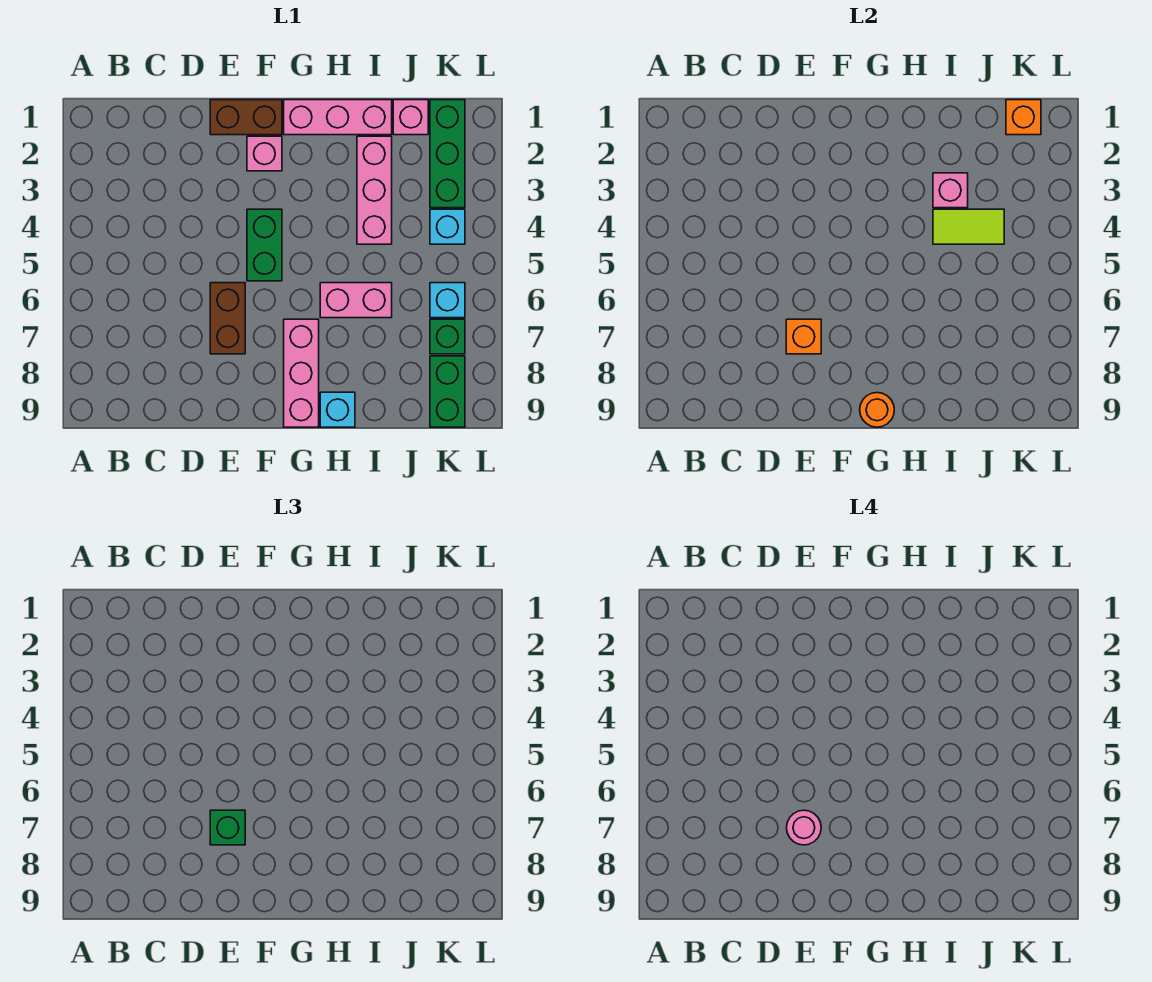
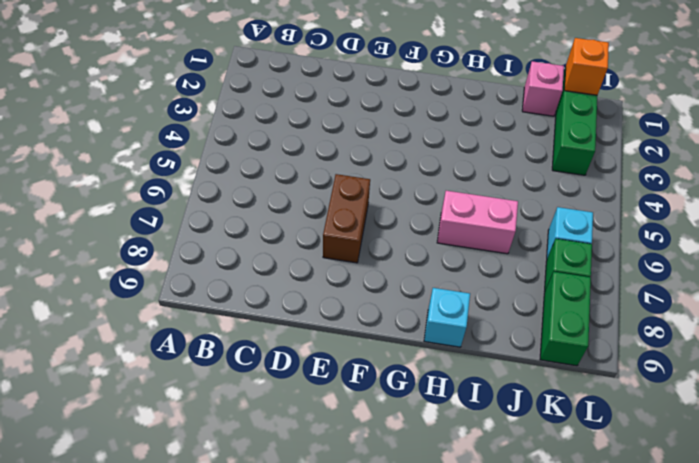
none -> brown brick E1:F1 level 1
none -> pink brick F2 level 1
none -> green brick F4:F5 level 1

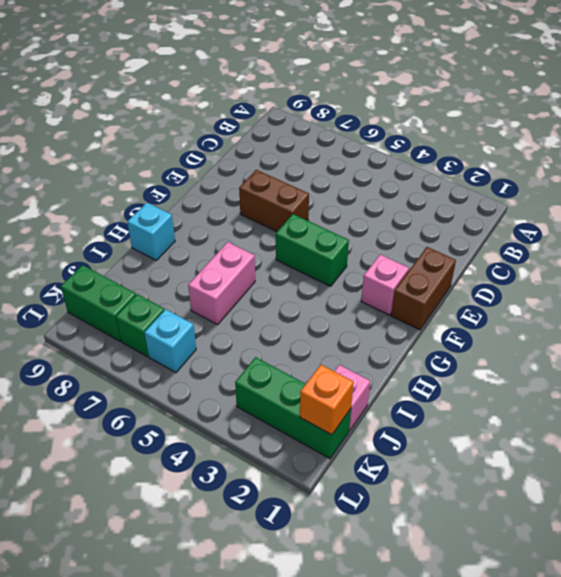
none -> pink brick G1:I1 level 1
none -> pink brick G7:G9 level 1
none -> pink brick I2:I4 level 1

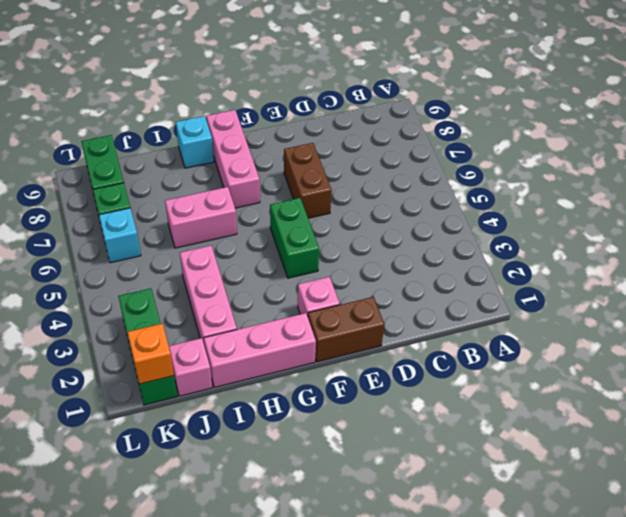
none -> cyan brick K4 level 1
none -> orange brick E7 level 2
none -> orange round brick G9 level 2

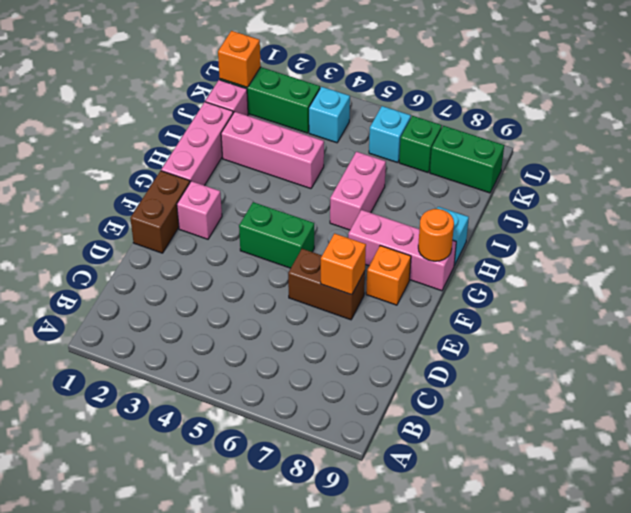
orange brick F8 level 1 -> none
none -> pink brick I3 level 2
none -> lime tile I4:J4 level 2
none -> green brick E7 level 3

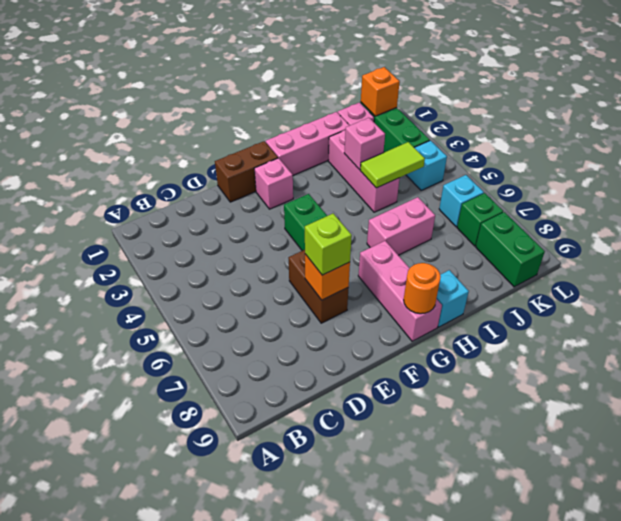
lime brick E7 level 3 -> green brick E7 level 3
none -> pink round brick E7 level 4

